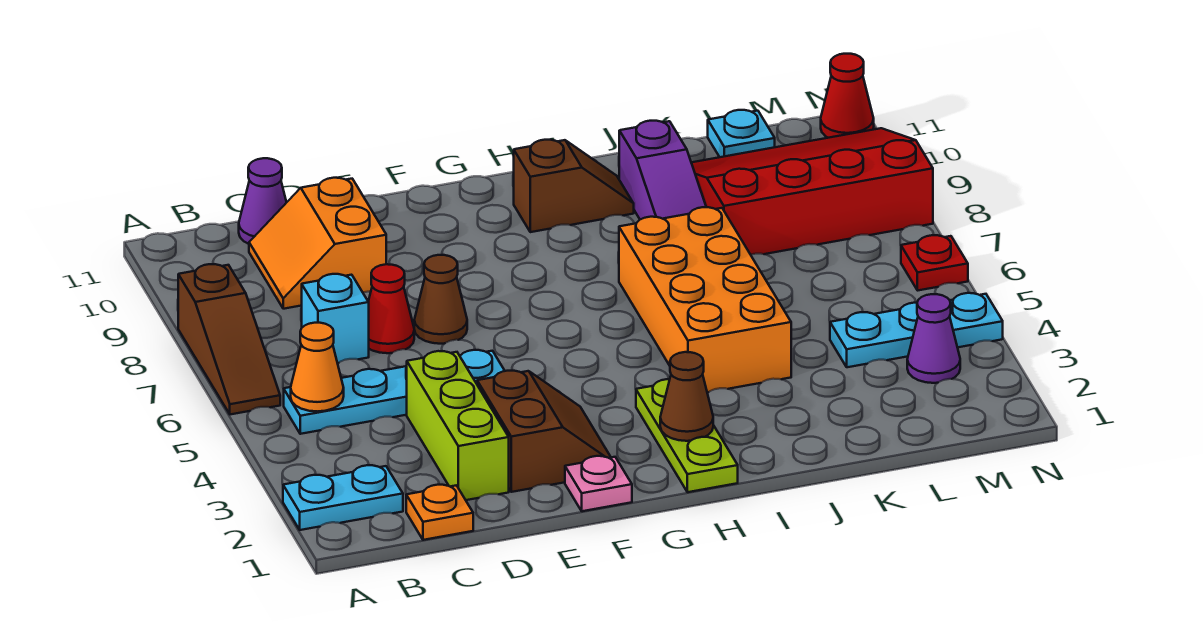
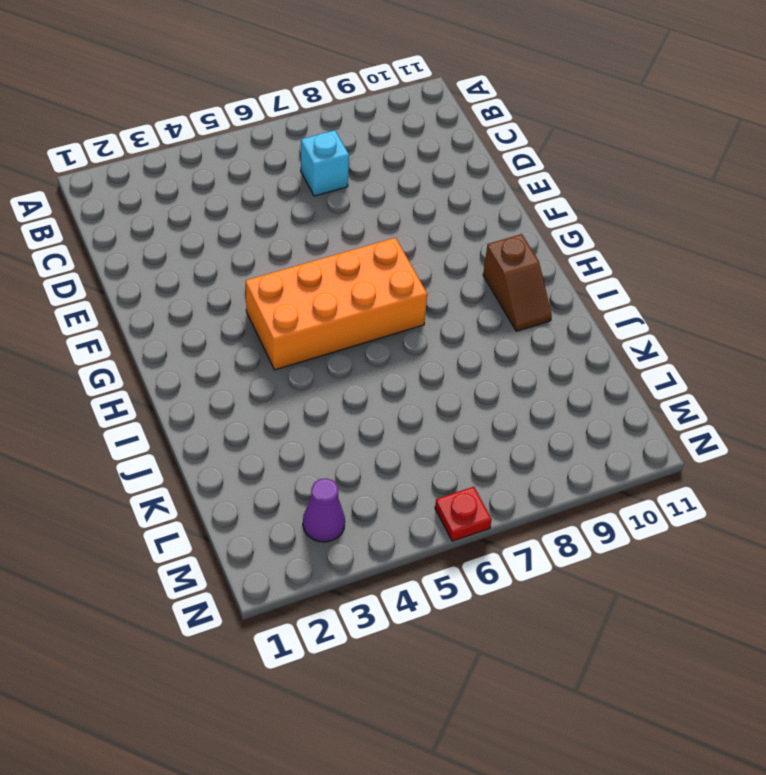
orange brick G4:H7 level 1 -> orange brick I4:J7 level 1
none -> cyan plate A2:B2 level 1
none -> brown slope A6:A8 level 1 top 8
none -> cyan plate B5:E5 level 1

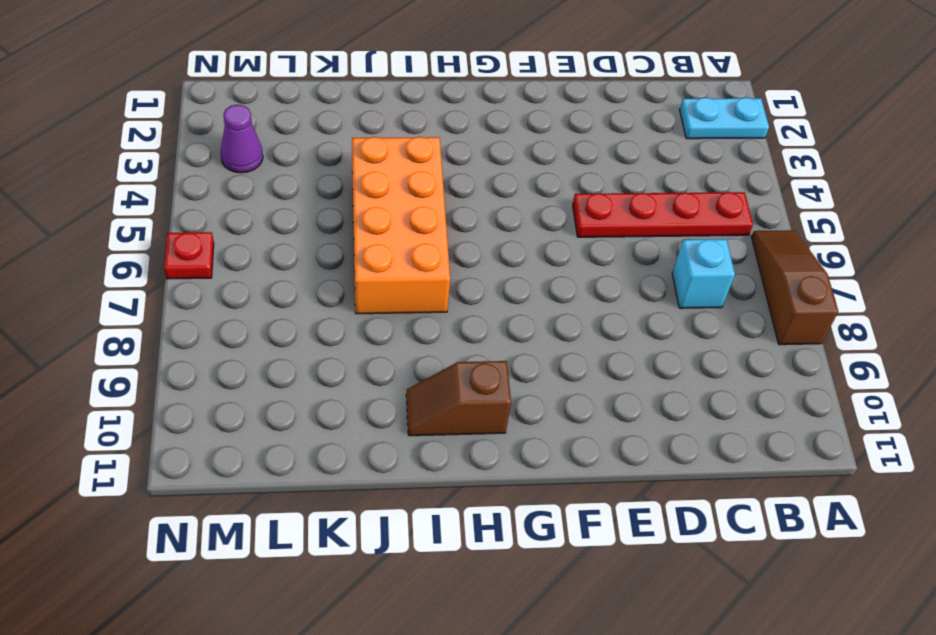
red plate B5:E5 level 1 -> cyan plate B5:E5 level 1
none -> orange plate C1 level 1
none -> orange slope C9:D10 level 1 top D
none -> purple cone C11 level 1

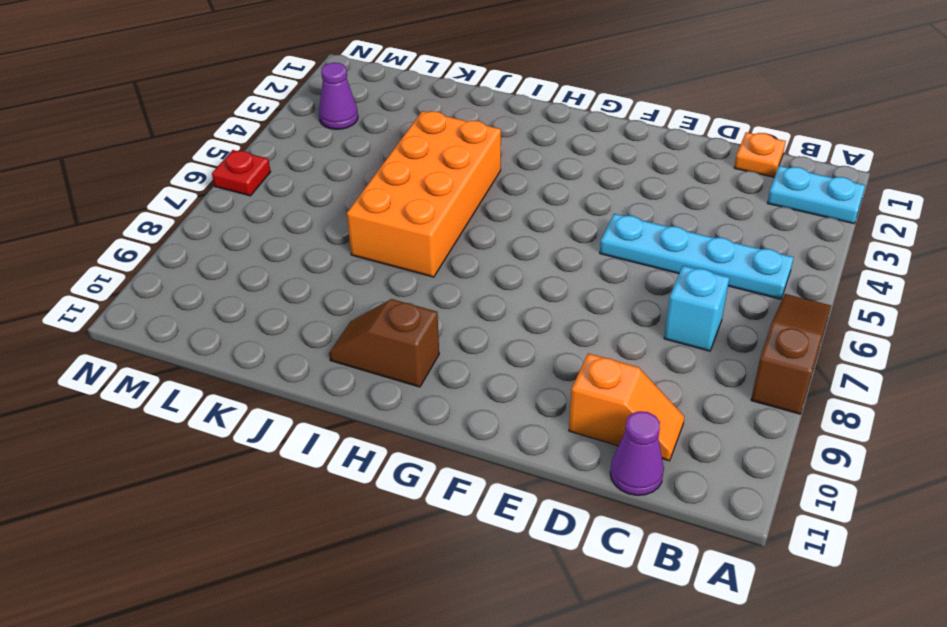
orange slope C10:D10 level 1 top D -> orange slope C9:D10 level 1 top D
none -> lime brick D2:D4 level 1
none -> red cone D7 level 1
none -> brown slope E2:F3 level 1 top E

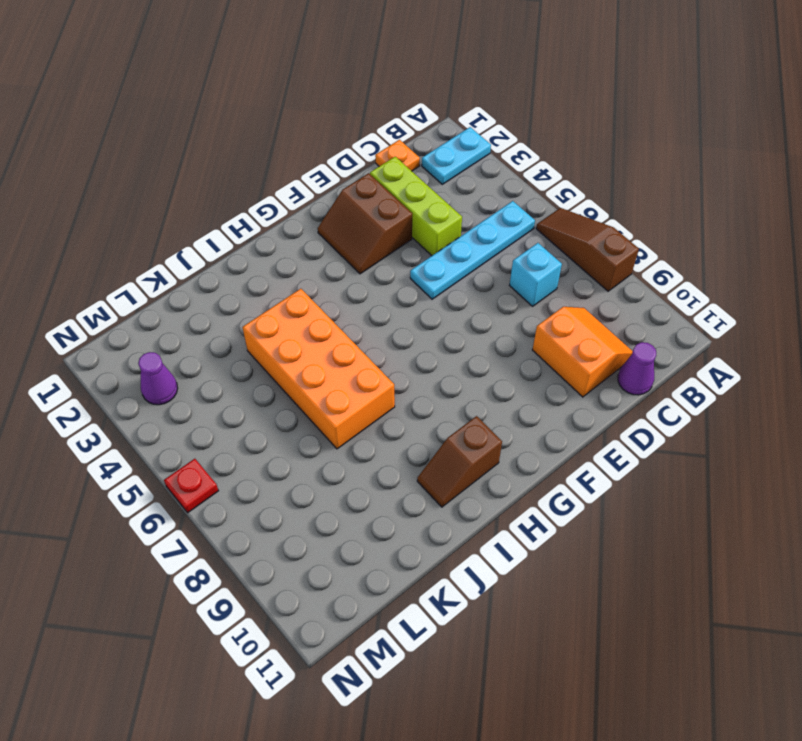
none -> red cone D7 level 1
none -> brown cone E7 level 1
none -> pink plate F1 level 1

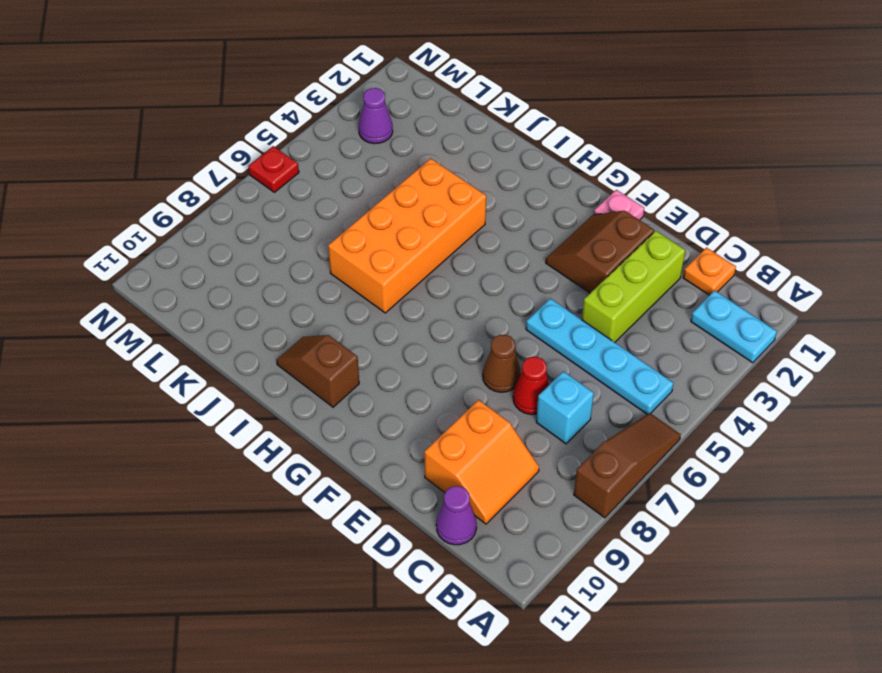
none -> lime plate H1:H3 level 1
none -> purple slope J8:J10 level 1 top 10
none -> red slope K8:N10 level 1 top 8

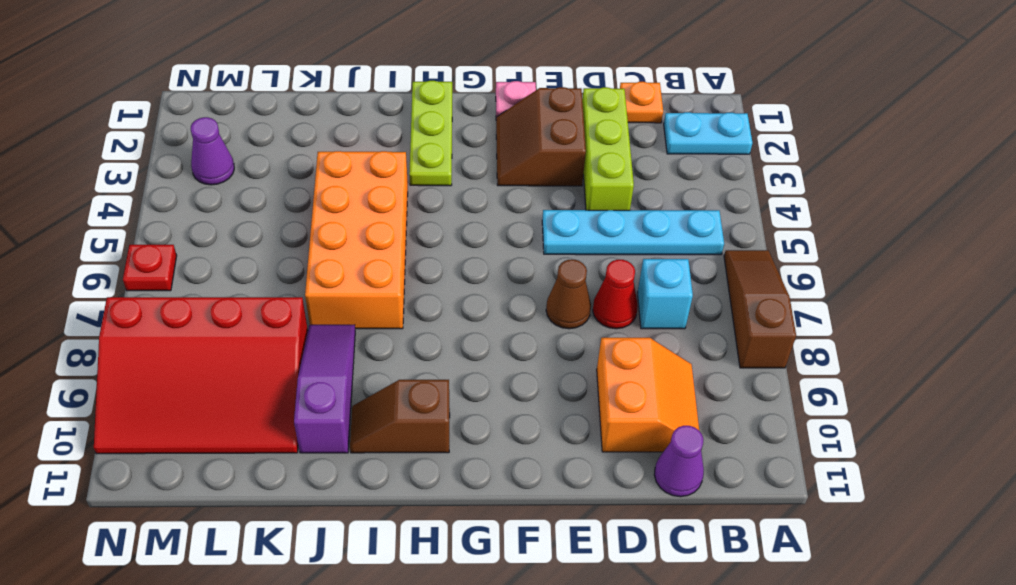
none -> cyan plate L4:N4 level 1
none -> cyan plate L11 level 1
none -> red cone N11 level 1

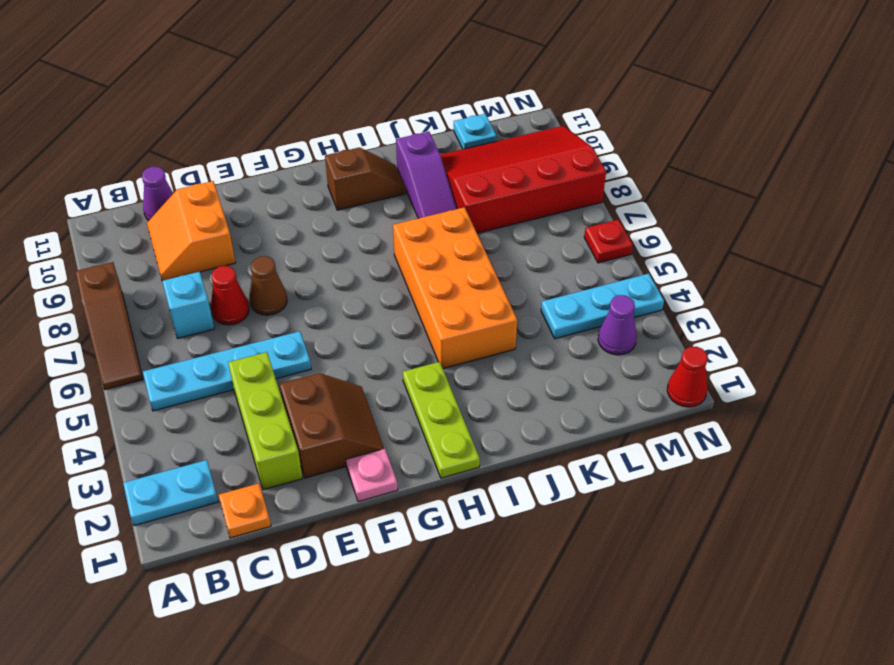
red cone N1 level 1 -> red cone N11 level 1
none -> orange cone B5 level 2
none -> brown cone H2 level 2

